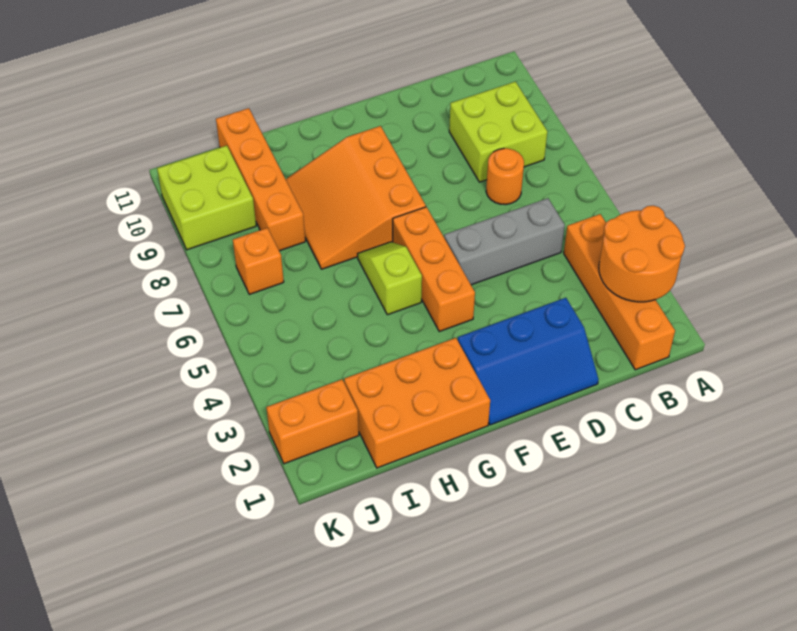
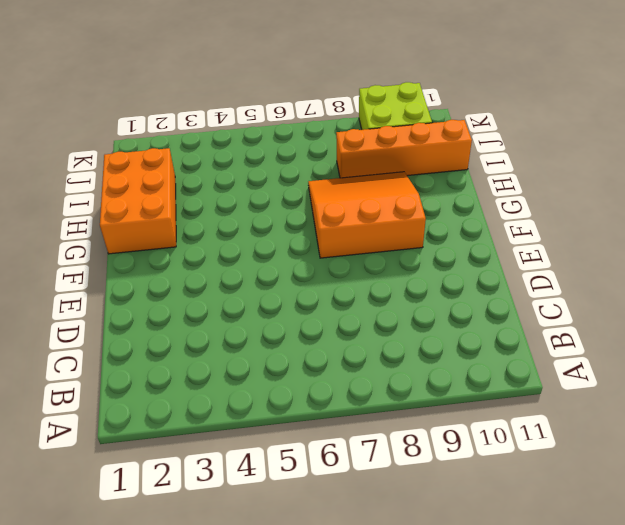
none -> orange brick B1:B4 level 1
none -> lime brick B8:C9 level 1
none -> grey brick C5:E5 level 1

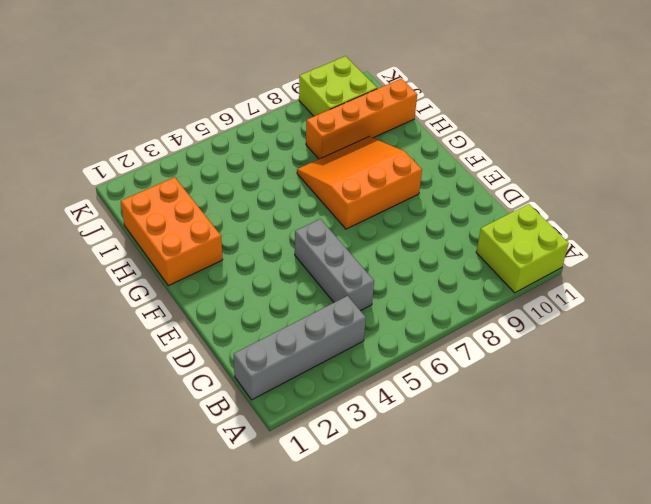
lime brick A10:B11 level 1 -> lime brick B8:C9 level 1
grey brick B1:B4 level 1 -> orange brick B1:B4 level 1
none -> orange round brick C7 level 1
none -> blue slope D1:F2 level 1 top 2
none -> orange brick F4:F6 level 1

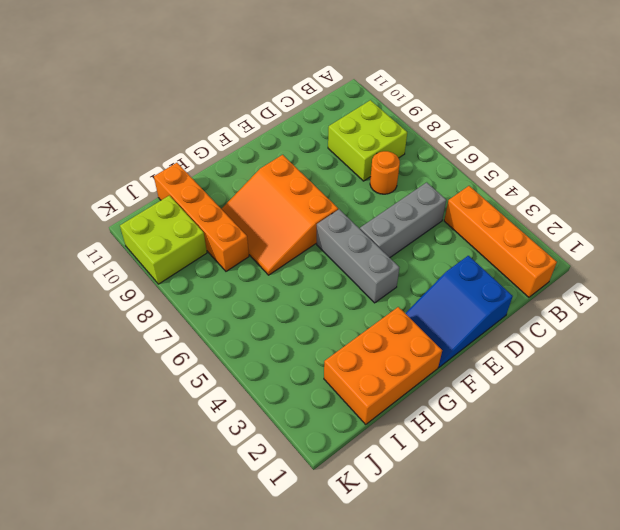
blue slope D1:F2 level 1 top D -> blue slope D1:F2 level 1 top 2
grey brick F4:F6 level 1 -> orange brick F4:F6 level 1
none -> lime slope G5:G6 level 1 top 5
none -> orange brick J2:K2 level 1
none -> orange brick J7 level 1

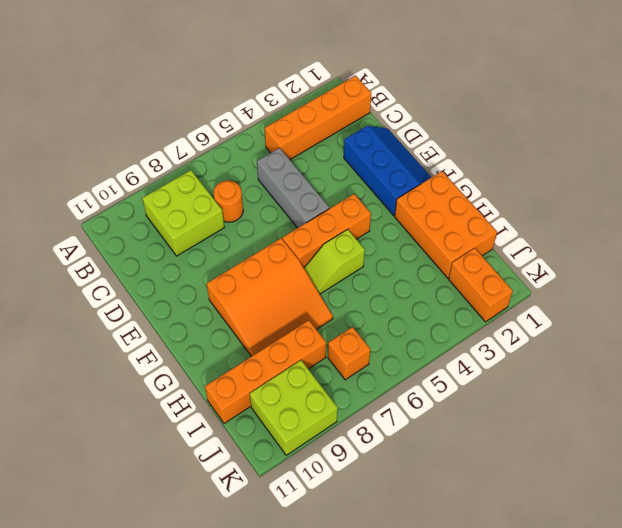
none -> orange round brick A2:B3 level 2

